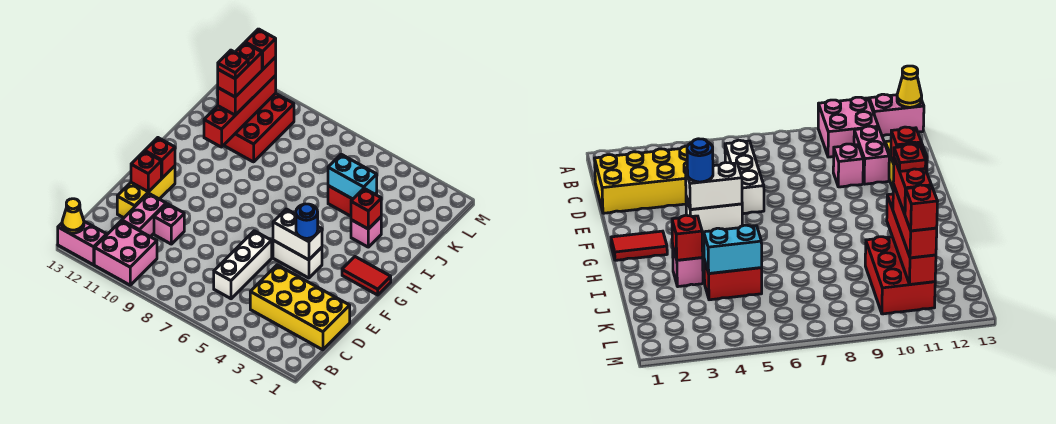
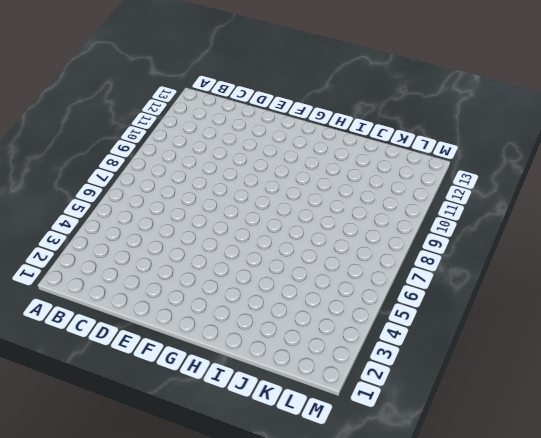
none -> pink brick A10:B11 level 1
none -> pink brick A12:A13 level 1
none -> yellow brick C1:D4 level 1

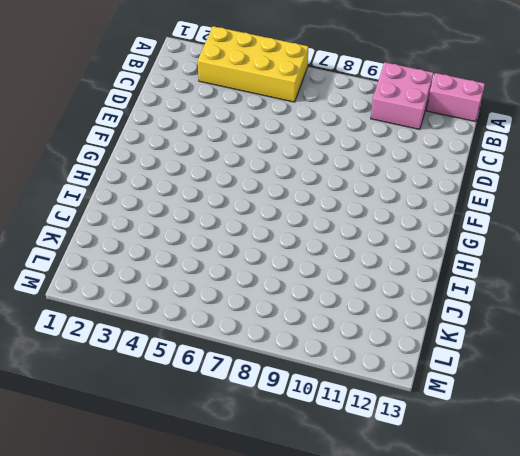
yellow brick A3:B6 level 1 -> yellow brick C1:D4 level 1
none -> white brick C6:E6 level 1
none -> pink brick C11:D11 level 1
none -> pink brick D10 level 1

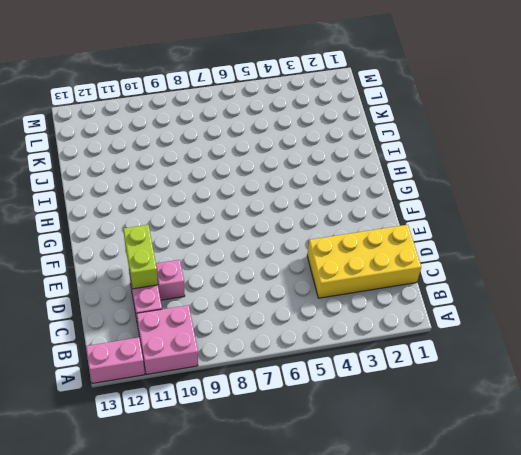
lime brick D11:E11 level 2 -> none
none -> white brick C6:E6 level 1
none -> yellow brick D12:F12 level 1
none -> white brick F4:F5 level 1

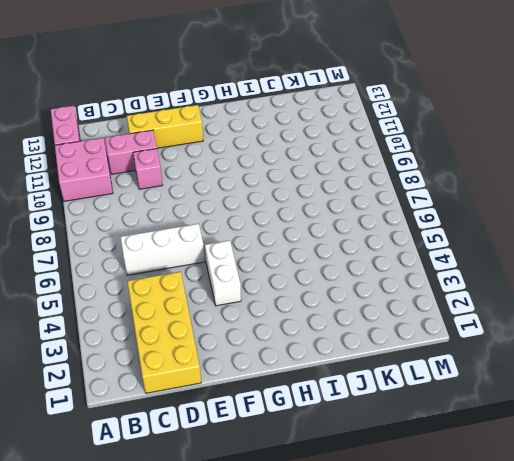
none -> red tile G1:G2 level 1
none -> pink brick I3 level 1
none -> red brick J4:J5 level 1

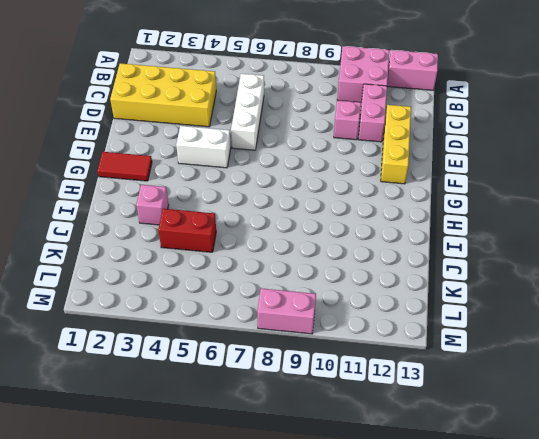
pink brick M8:M9 level 1 -> none
none -> red brick J10:L11 level 1
none -> yellow cone A13 level 2
none -> red brick E12 level 2

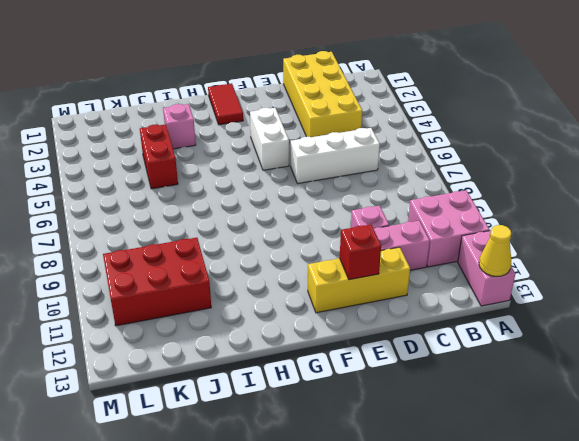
none -> white brick F4:F5 level 2
none -> red brick F12 level 2
none -> red brick I3 level 2

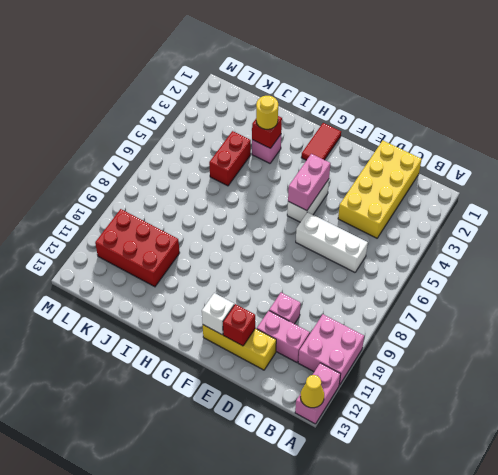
pink brick F4:F5 level 2 -> white brick F4:F5 level 2
white brick F12 level 2 -> red brick F12 level 2
yellow round brick I3 level 3 -> none
none -> red brick I11:L11 level 2
none -> cyan brick J4:J5 level 2
none -> blue round brick F4 level 3

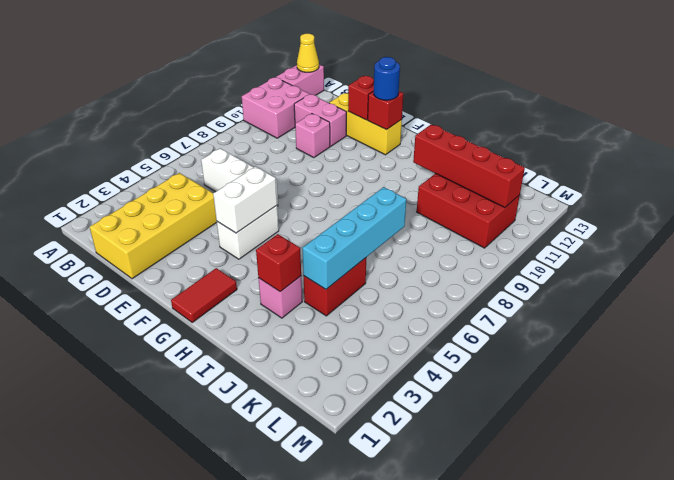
blue round brick F12 level 3 -> blue round brick F4 level 3
cyan brick J4:J7 level 2 -> cyan brick J4:J5 level 2
none -> red brick J11:L11 level 3
none -> red brick J11:K11 level 4
none -> red brick L11 level 4

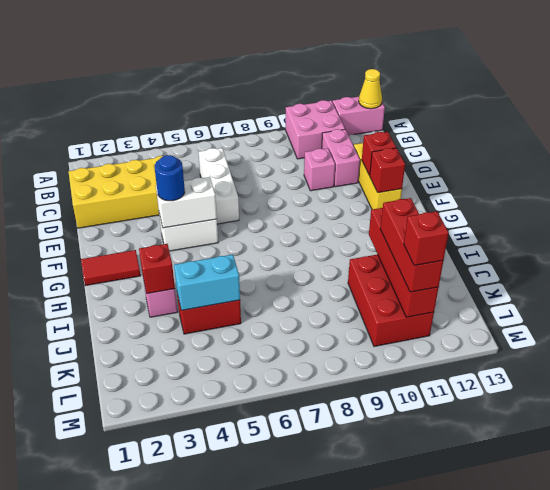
none -> red brick J11:K11 level 4
none -> red plate J11 level 5

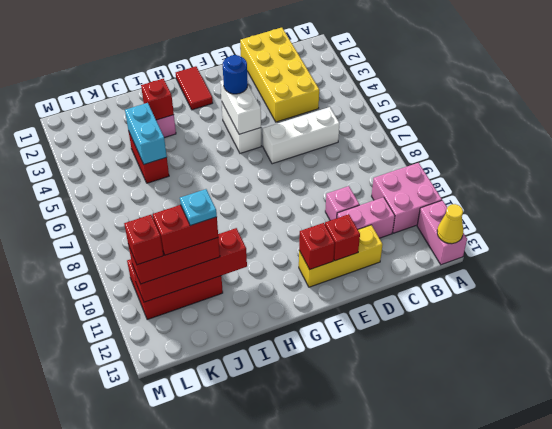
cyan plate J11 level 5 -> red plate J11 level 5

